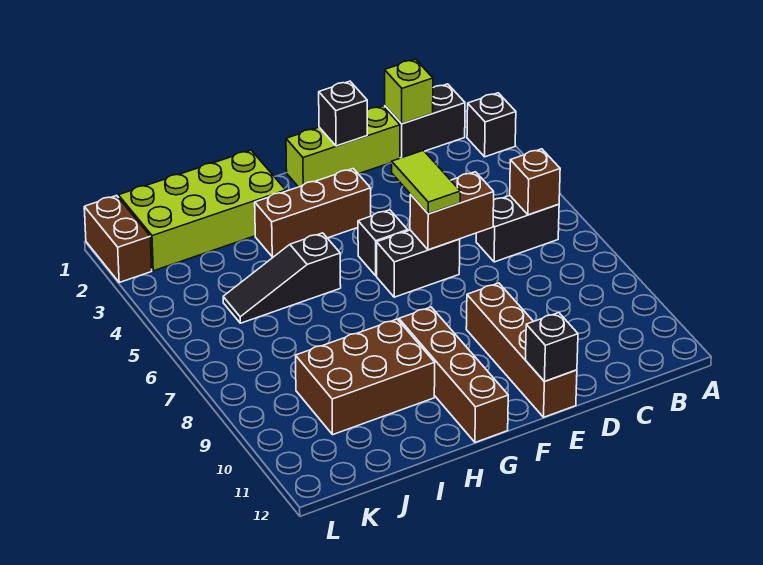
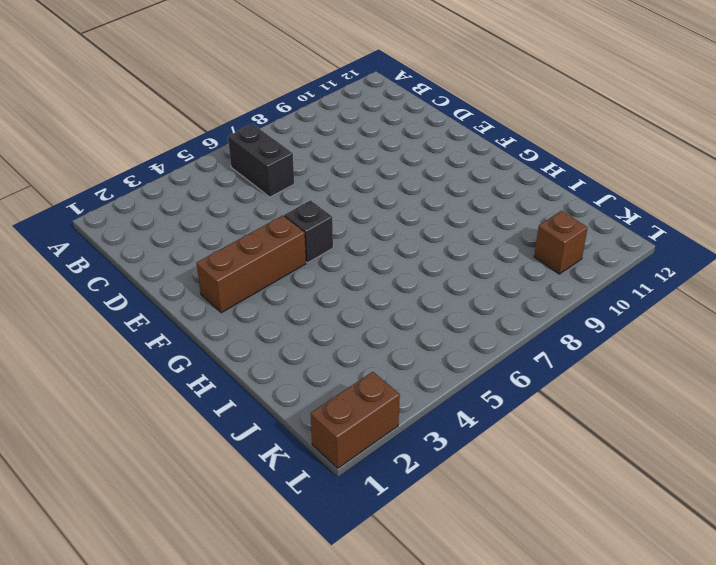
brown brick F2:F4 level 1 -> brown brick F3:H3 level 1
brown brick K10 level 1 -> brown brick B6 level 2
none -> black brick A2 level 1
none -> black brick B1:C1 level 1
none -> lime brick D1:F1 level 1

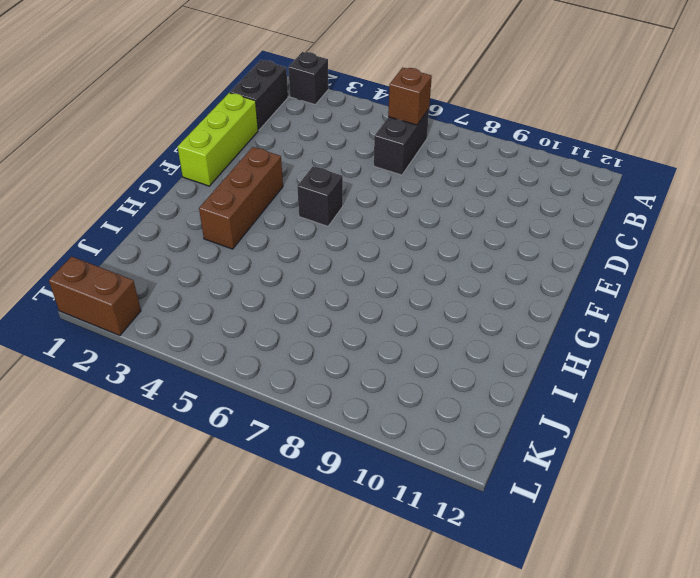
none -> black brick E6:F6 level 1
none -> brown brick E9:E12 level 1
none -> brown brick G9:G12 level 1

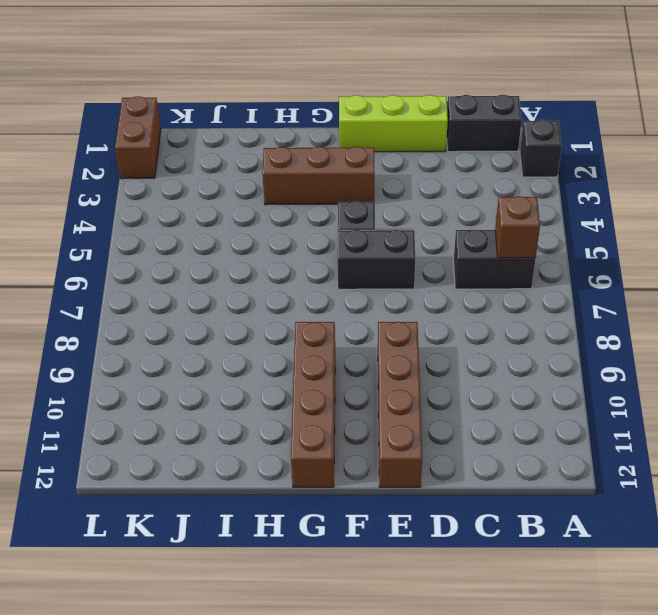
none -> lime brick H1:K2 level 1
none -> black slope H5:J5 level 1 top H
none -> brown brick H9:J10 level 1

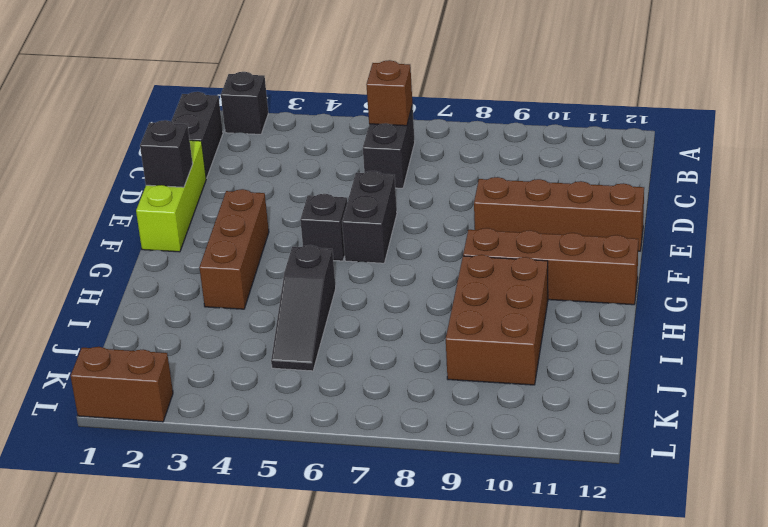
none -> lime brick H1:K2 level 1
none -> lime brick C1 level 2
none -> brown brick D6:E6 level 2

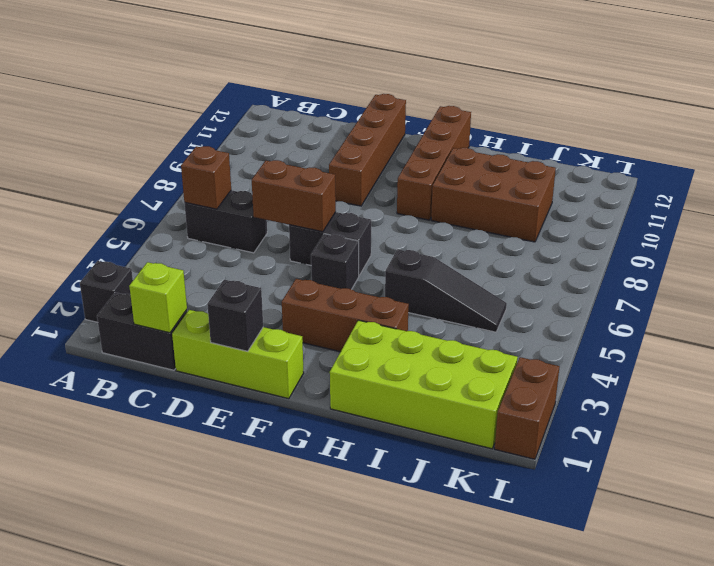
none -> black brick E12 level 2
none -> lime tile E5:E6 level 3

